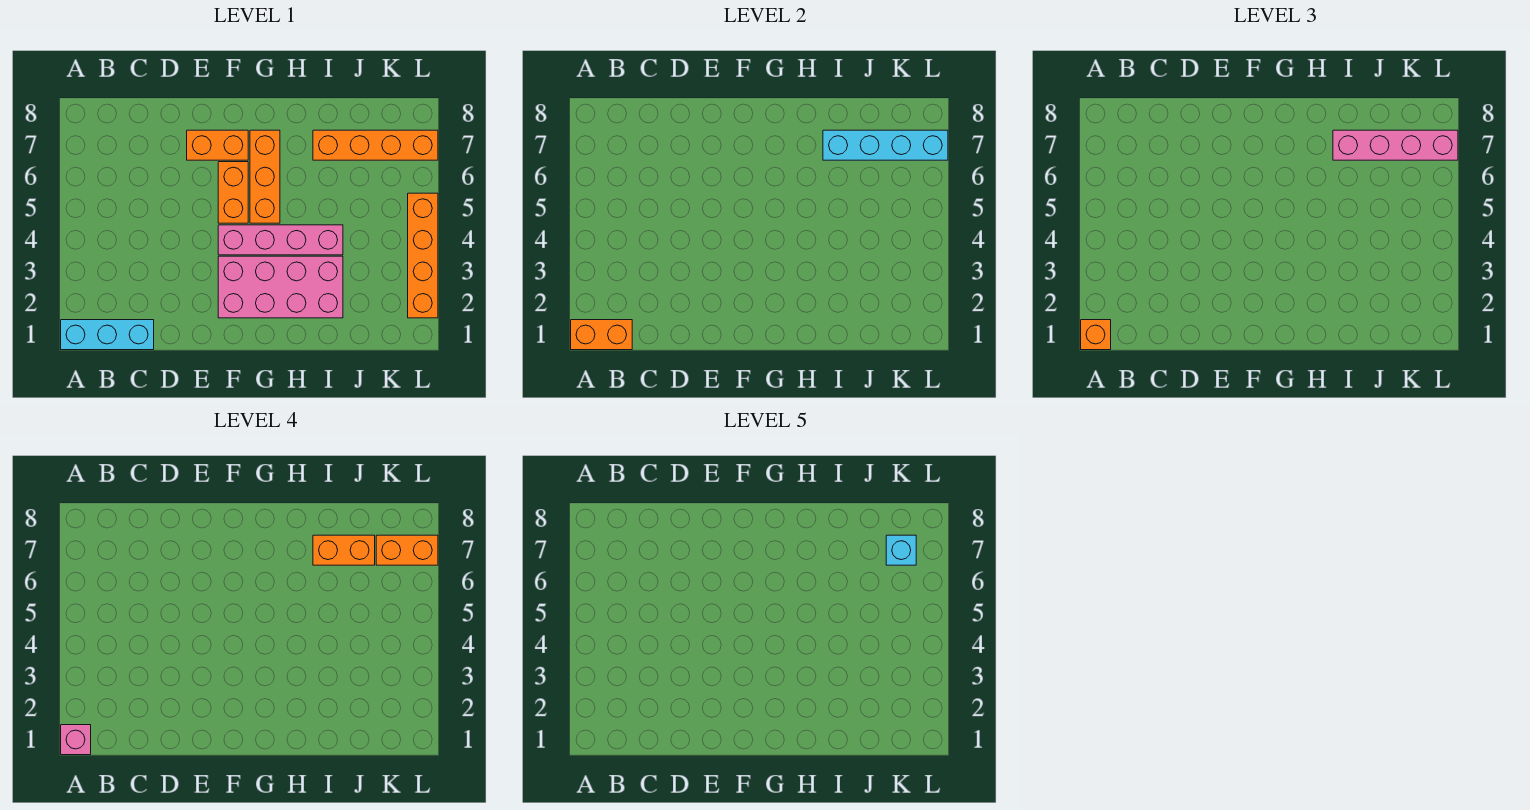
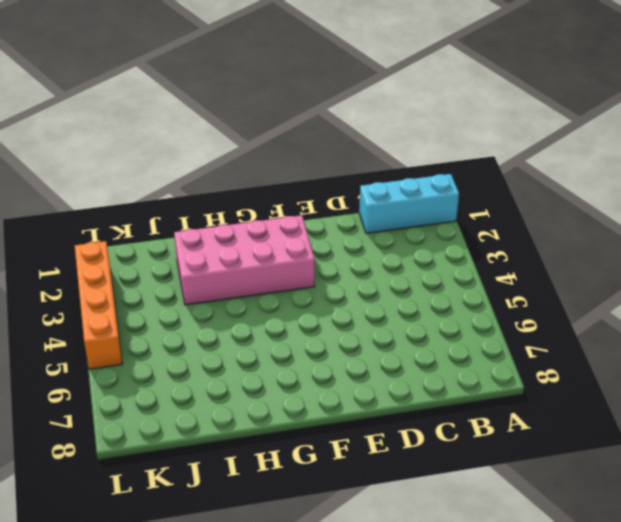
none -> orange brick E7:F7 level 1
none -> pink brick F4:I4 level 1
none -> orange brick F5:F6 level 1

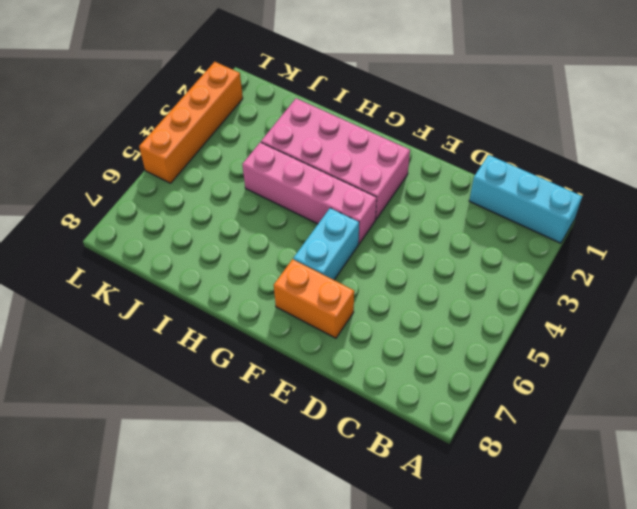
cyan brick F5:F6 level 1 -> orange brick F5:F6 level 1
none -> orange brick G5:G7 level 1
none -> orange brick I7:L7 level 1
none -> orange brick A1:B1 level 2

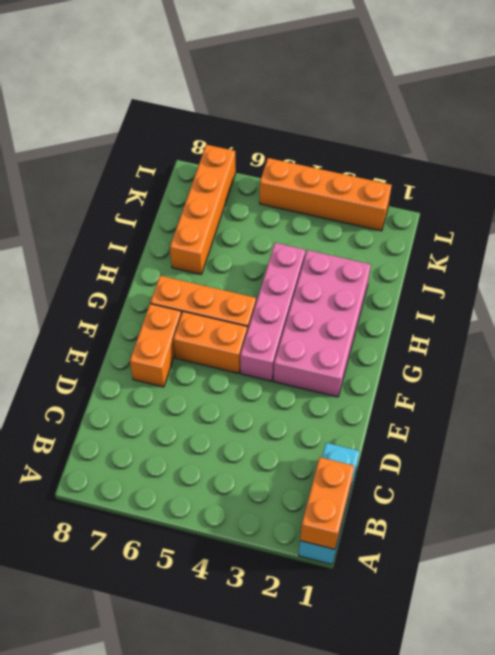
none -> cyan brick I7:L7 level 2
none -> orange brick A1 level 3
none -> pink brick I7:L7 level 3

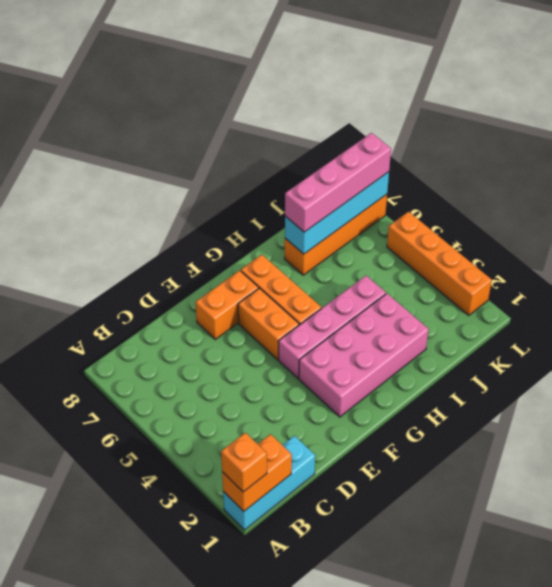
none -> pink brick A1 level 4
none -> orange brick I7:J7 level 4
none -> orange brick K7:L7 level 4

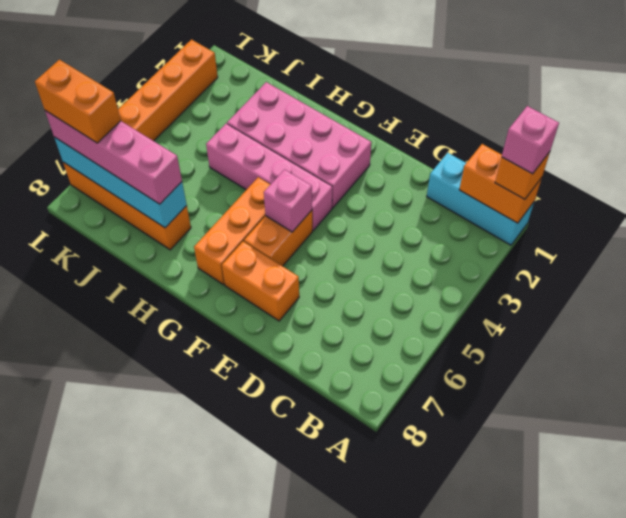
pink brick F5 level 2 -> none
none -> orange brick I7:J7 level 4
none -> cyan brick K7 level 5

